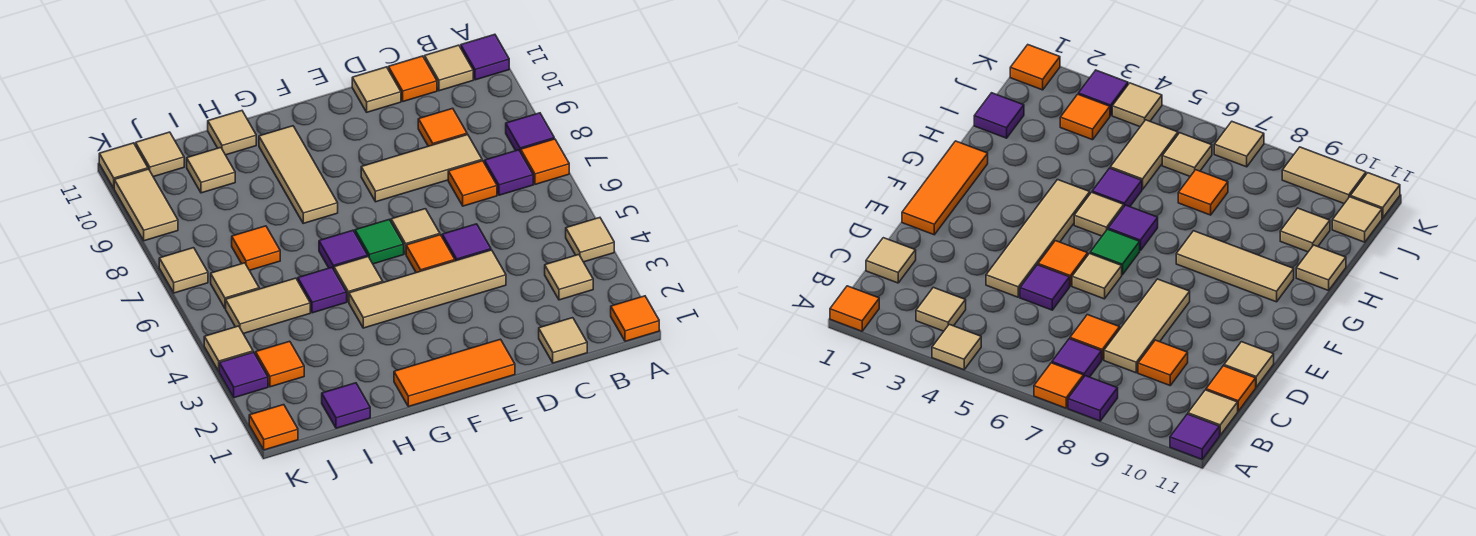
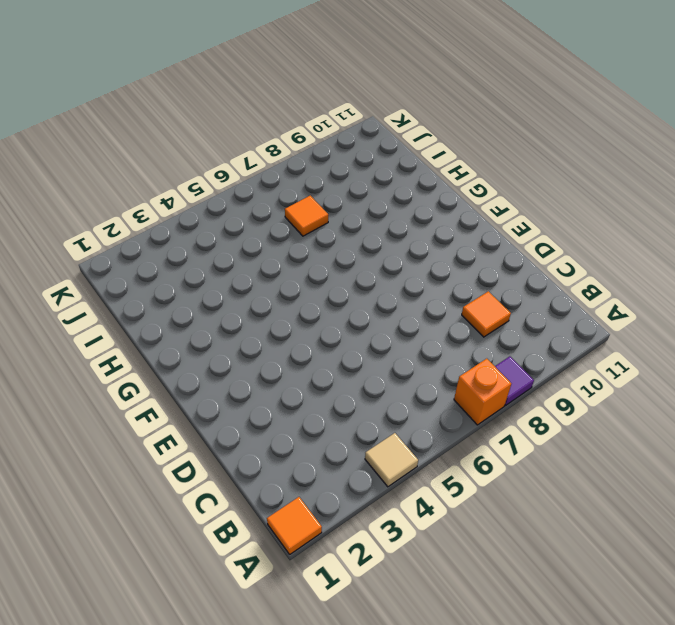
orange brick A7 level 1 -> orange tile A7 level 1
none -> purple tile A11 level 1
none -> tan tile B3 level 1
none -> purple tile B7 level 1
none -> tan tile B11 level 1

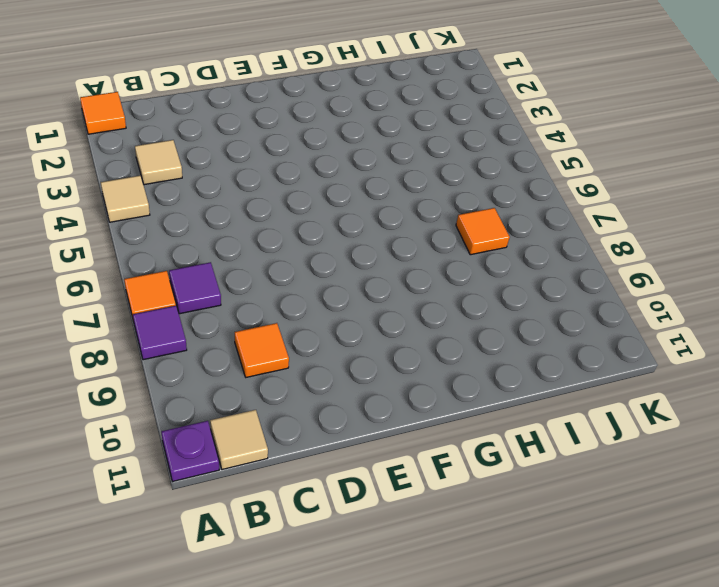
purple plate A11 level 1 -> purple tile A11 level 1
none -> tan tile C1 level 1
none -> orange tile C7 level 1
none -> tan tile C8:E8 level 1
none -> orange tile C11 level 1

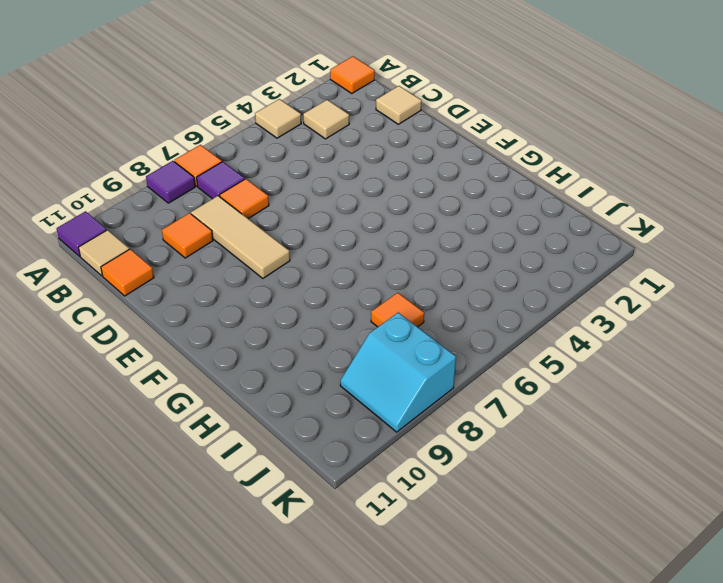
cyan slope J8:K9 level 1 top 8 -> tan tile K9:K10 level 1
none -> tan tile D4:G4 level 1
none -> purple tile D5 level 1
none -> tan tile D11 level 1
none -> orange tile E1:G1 level 1

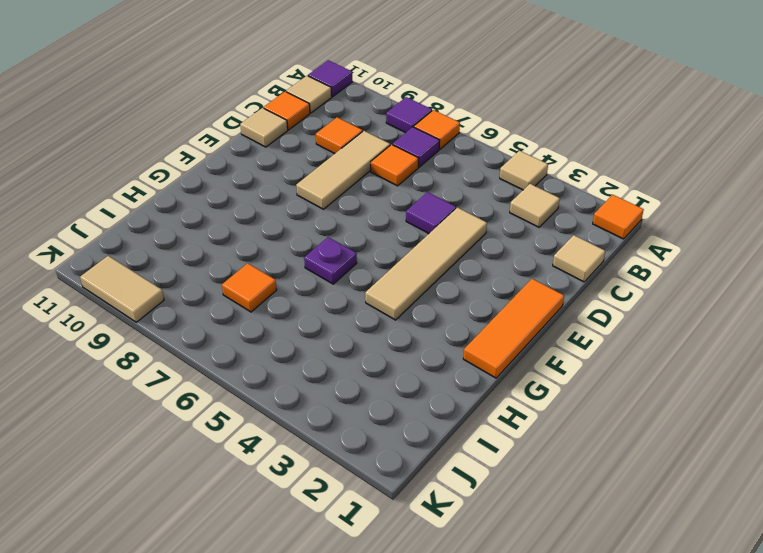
purple plate G6 level 1 -> purple tile G6 level 1
none -> orange tile E5 level 1
none -> tan tile E6 level 1
none -> green tile F6 level 1
none -> tan tile G5 level 1

